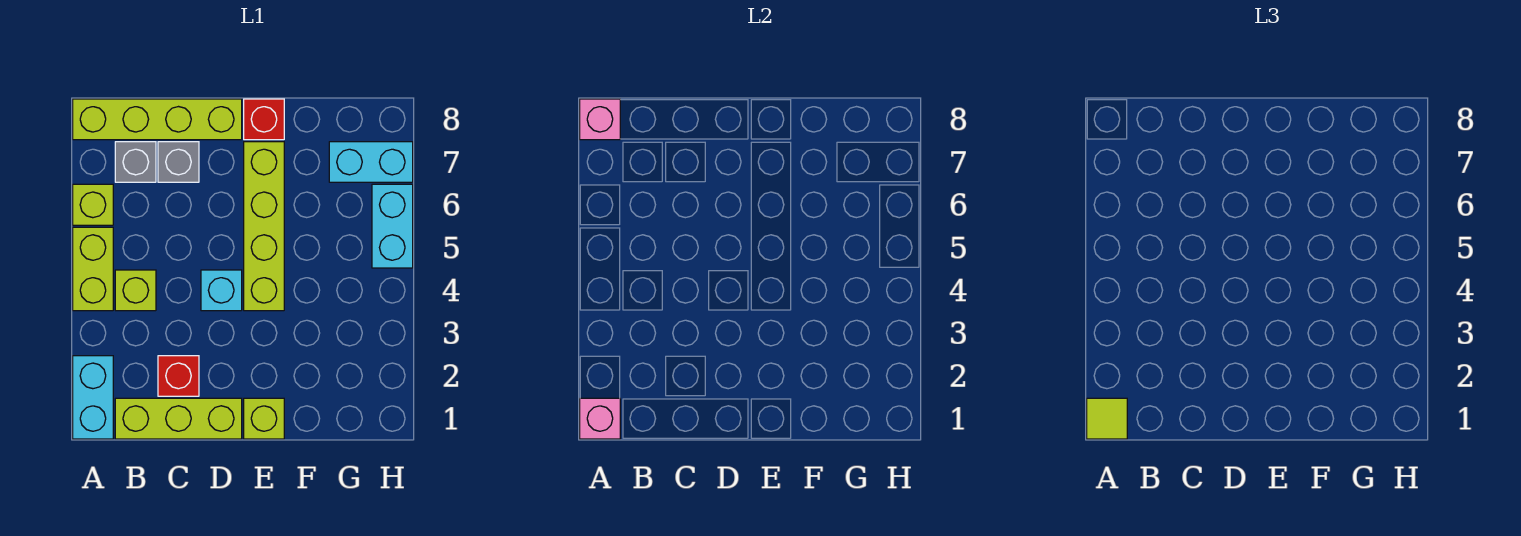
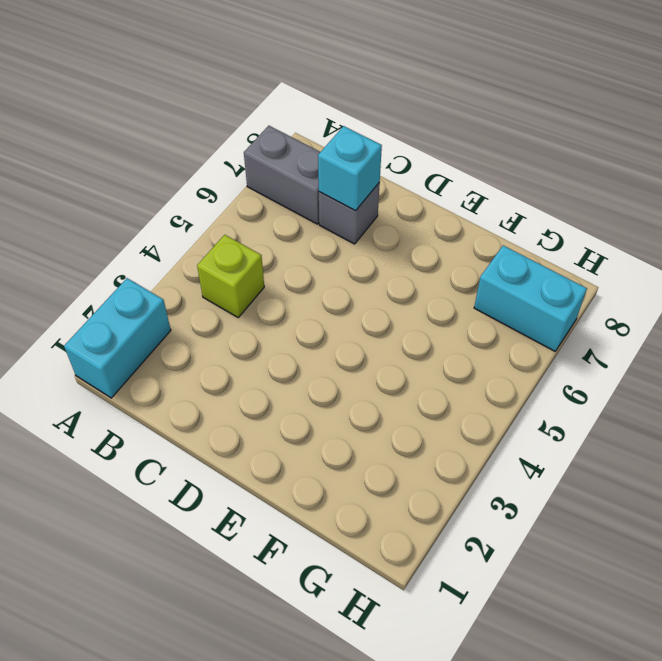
grey brick A7:B7 level 1 -> grey brick B7 level 1
cyan brick C7 level 2 -> cyan brick D4 level 1
none -> lime brick A4:A5 level 1
none -> lime brick A6 level 1
none -> lime brick A8:D8 level 1

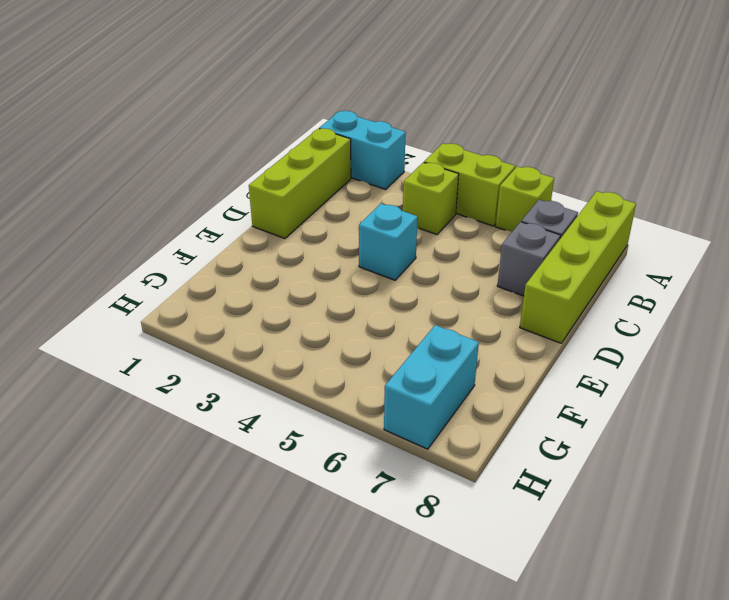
none -> red brick C2 level 1
none -> lime brick E1 level 1
none -> lime brick E4:E7 level 1

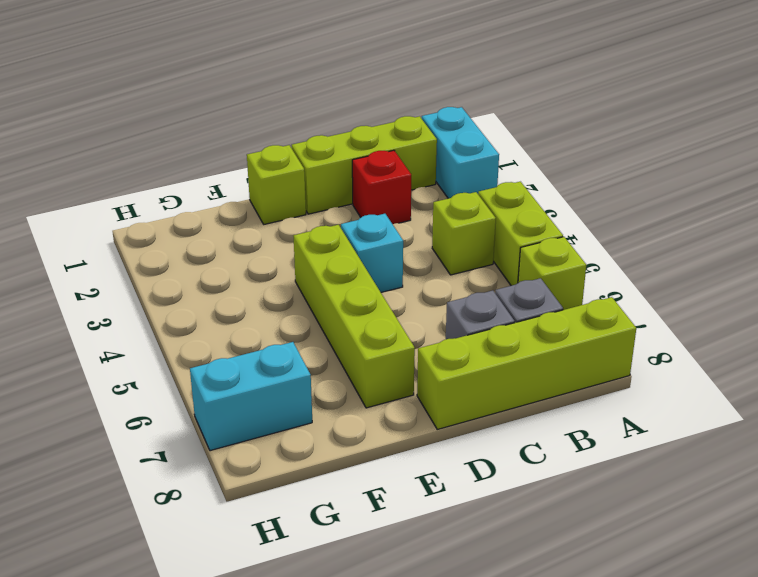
none -> red brick E8 level 1
none -> cyan brick H5:H6 level 1
none -> pink brick A1 level 2

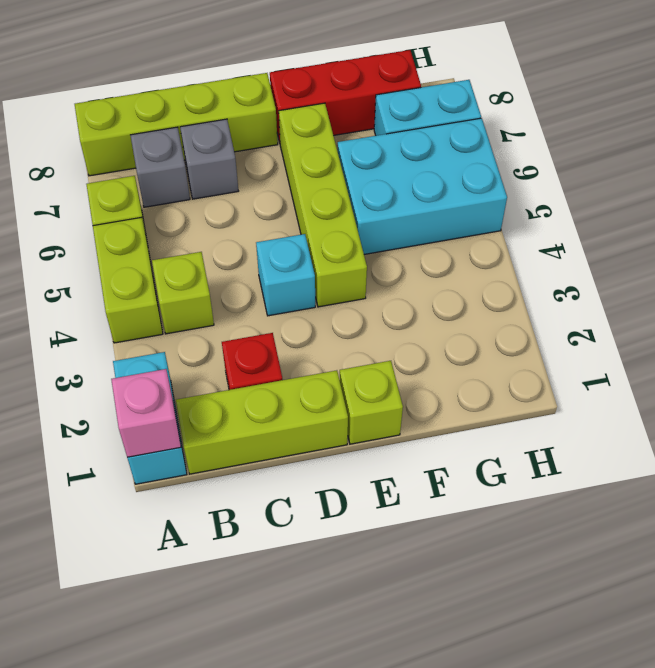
red brick E8:G8 level 1 -> red brick E8 level 1
cyan brick F5:H6 level 1 -> cyan brick H5:H6 level 1
none -> pink brick A8 level 2
none -> lime tile A1 level 3

